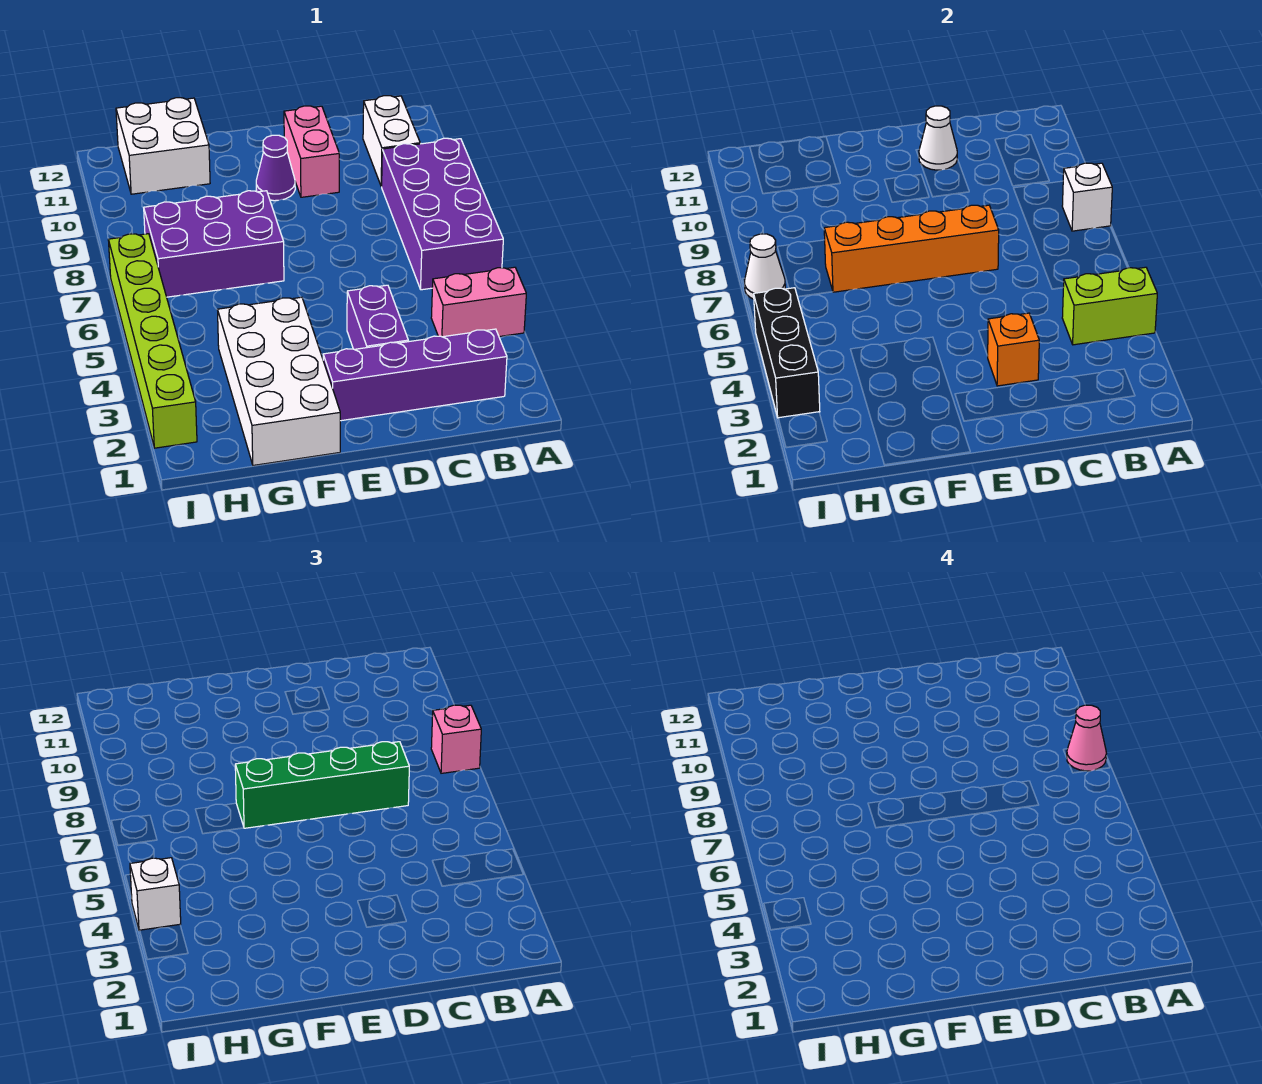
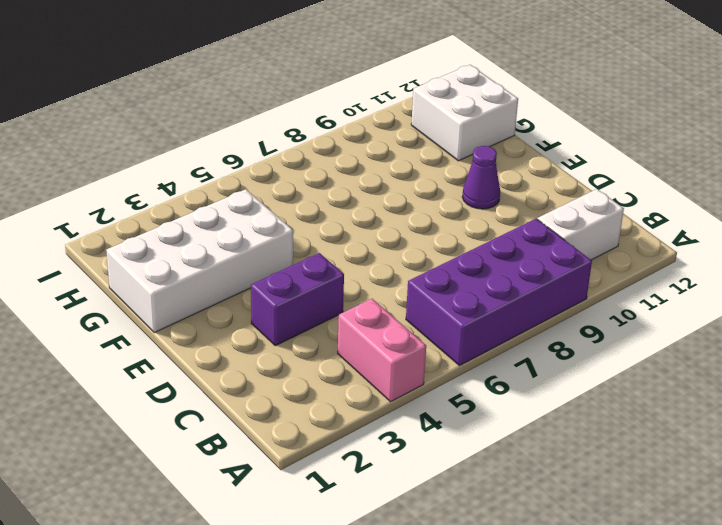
none -> purple brick B2:E2 level 1
none -> pink brick D10:D11 level 1
none -> purple brick F7:H8 level 1

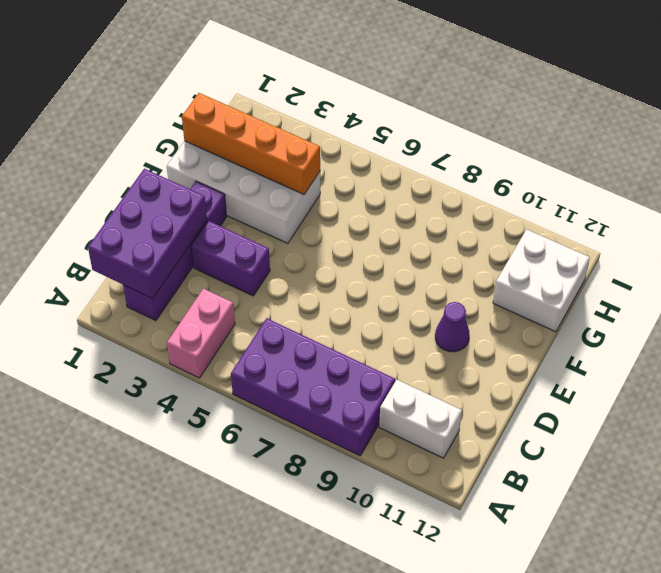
purple brick B1:D2 level 2 -> purple brick F7:H8 level 1
orange brick G1:G4 level 2 -> orange brick D7:G7 level 2
none -> pink brick D10:D11 level 1
none -> lime brick I2:I7 level 1
none -> lime brick A4:B4 level 2

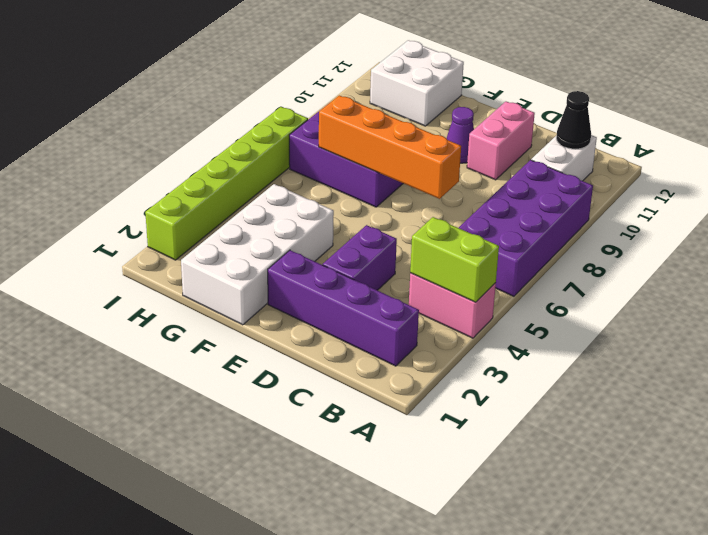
black cone B11 level 2 -> none
none -> white brick A8 level 2
none -> orange brick D3 level 2
none -> white cone D11 level 2

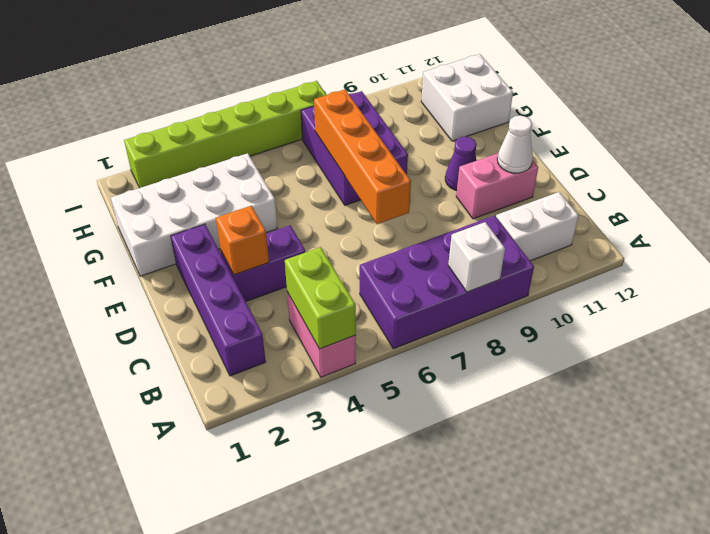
none -> black brick I3:I5 level 2
none -> white cone I7 level 2
none -> pink brick A8 level 3

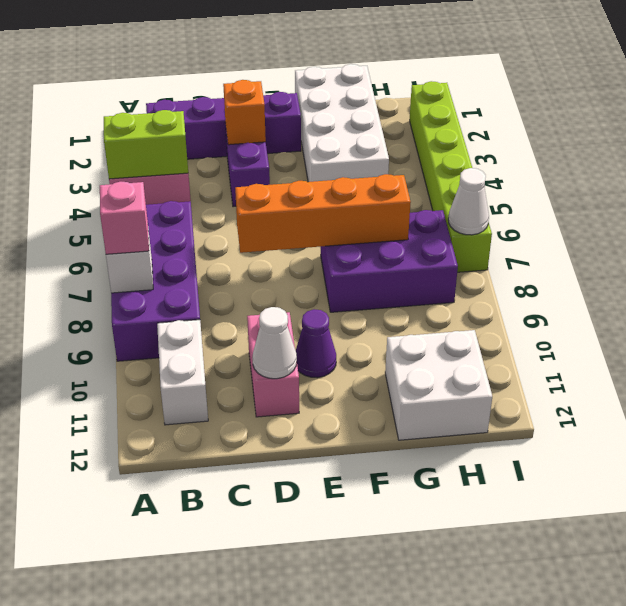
none -> black brick I3:I5 level 2
none -> green brick C7:F7 level 3
none -> white brick I4 level 3

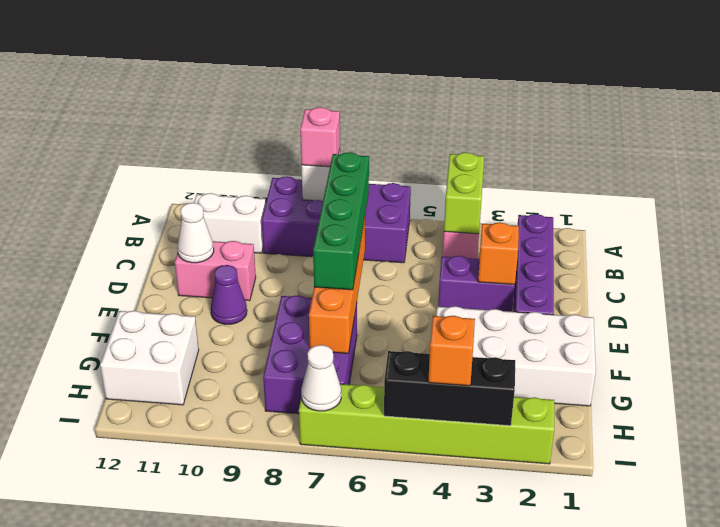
orange brick I4 level 3 -> white brick I4 level 3
none -> pink cone A8 level 4

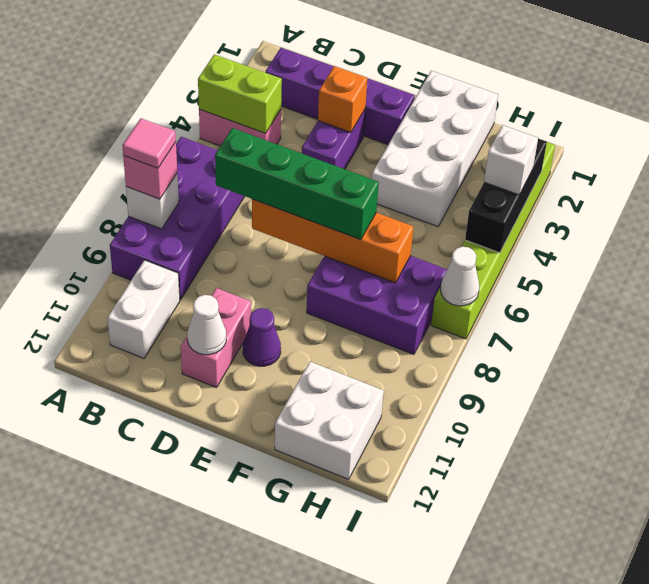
pink tile A8 level 4 -> pink cone A8 level 4

